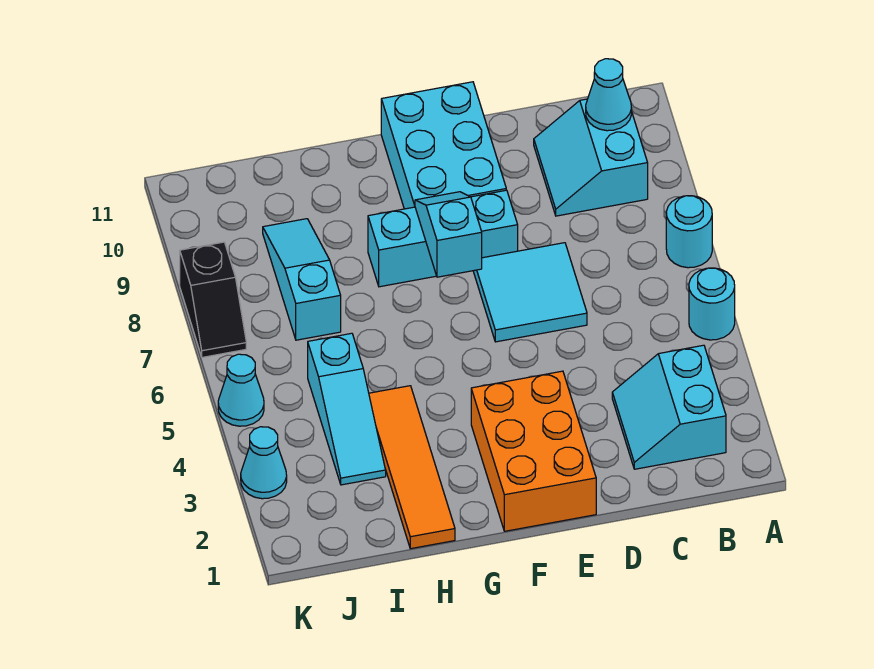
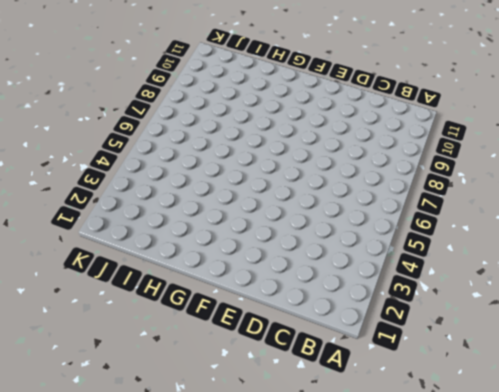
none -> cyan round brick A5 level 1
none -> cyan round brick A7 level 1
none -> cyan slope B2:C3 level 1 top B

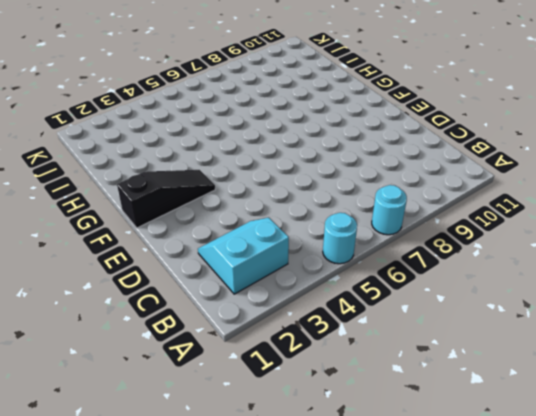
black slope F1:F3 level 1 top 1 -> orange brick E1:F3 level 1
none -> cyan slope B9:C10 level 1 top B
none -> cyan tile D6:E7 level 1
none -> cyan brick E8:G8 level 1

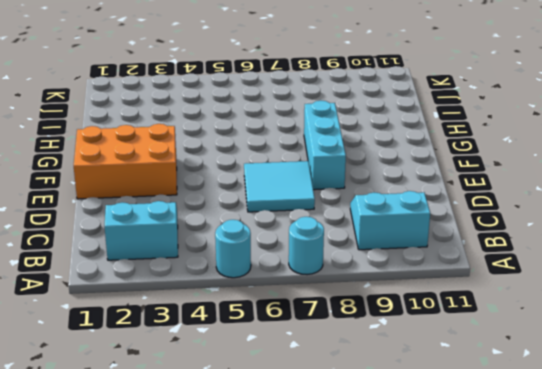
none -> cyan brick E9:F11 level 1
none -> orange tile H1:H4 level 1
none -> cyan slope I3:I5 level 1 top 5

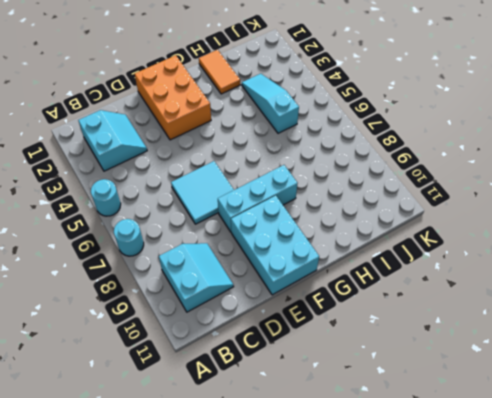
orange tile H1:H2 level 1 -> orange tile H1:H4 level 1
none -> cyan slope I7:I9 level 1 top 7
none -> cyan cone K3 level 1
none -> cyan cone K5 level 1

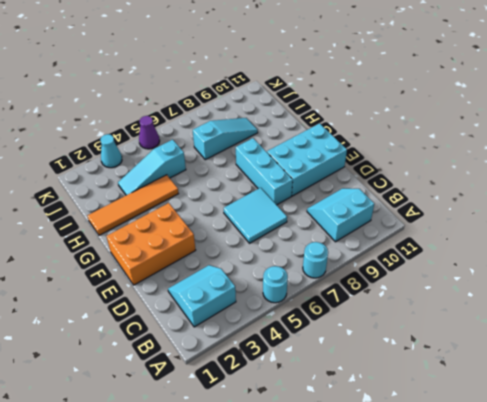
purple cone K5 level 1 -> cyan cone K5 level 1
none -> black slope K7:K8 level 1 top 8
none -> cyan cone B10 level 2
none -> cyan slope F7:F8 level 2 top 7

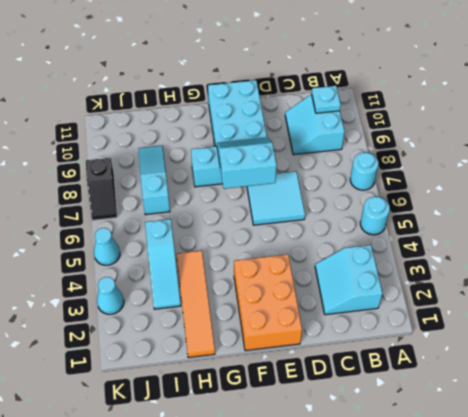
cyan plate B10 level 2 -> cyan cone B10 level 2
cyan slope E7:F8 level 2 top 7 -> cyan slope F7:F8 level 2 top 7

